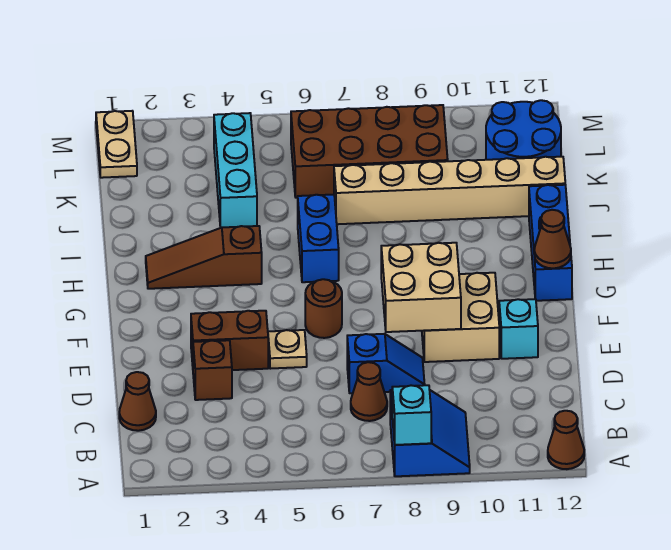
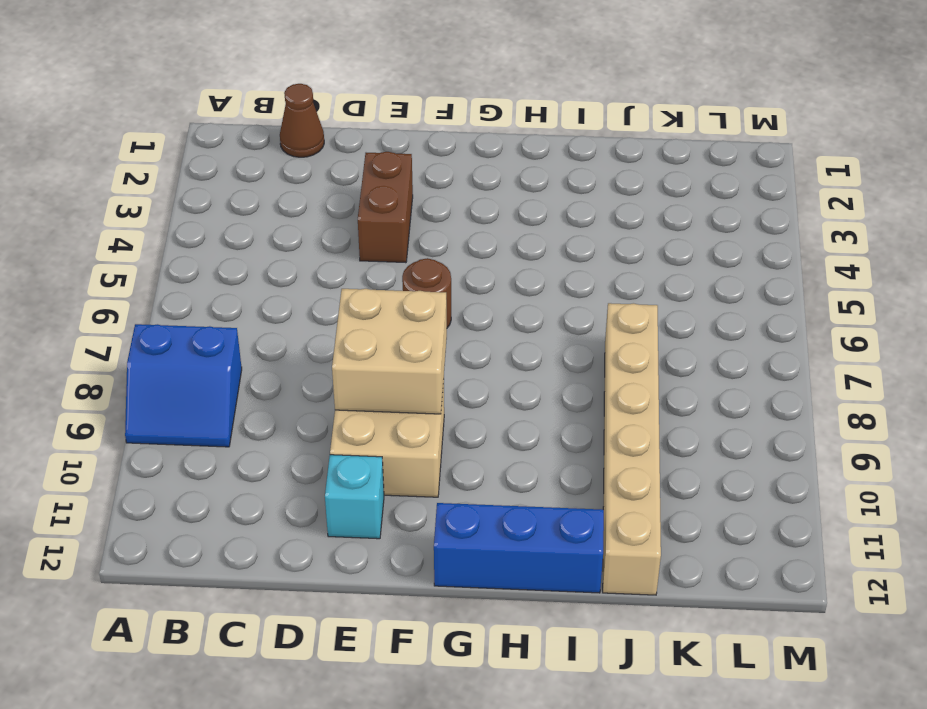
none -> brown cone A12 level 1
none -> brown cone C7 level 1
none -> brown brick D3 level 1

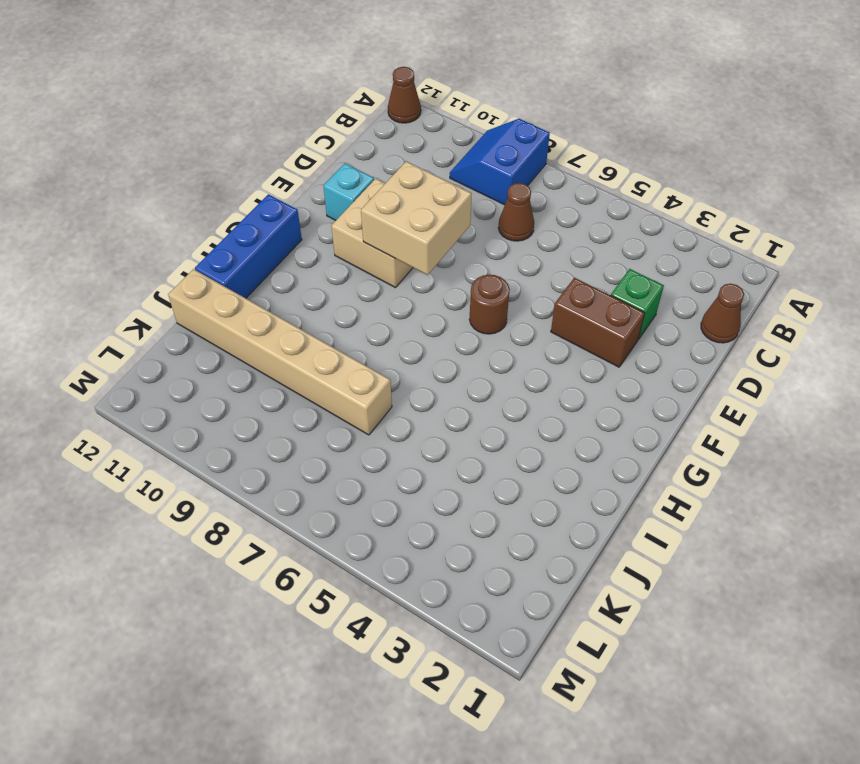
green brick D3 level 1 -> brown brick D3 level 1
none -> blue slope D7:D8 level 1 top 7
none -> tan plate E5 level 1
none -> brown slope H2:H4 level 1 top 4

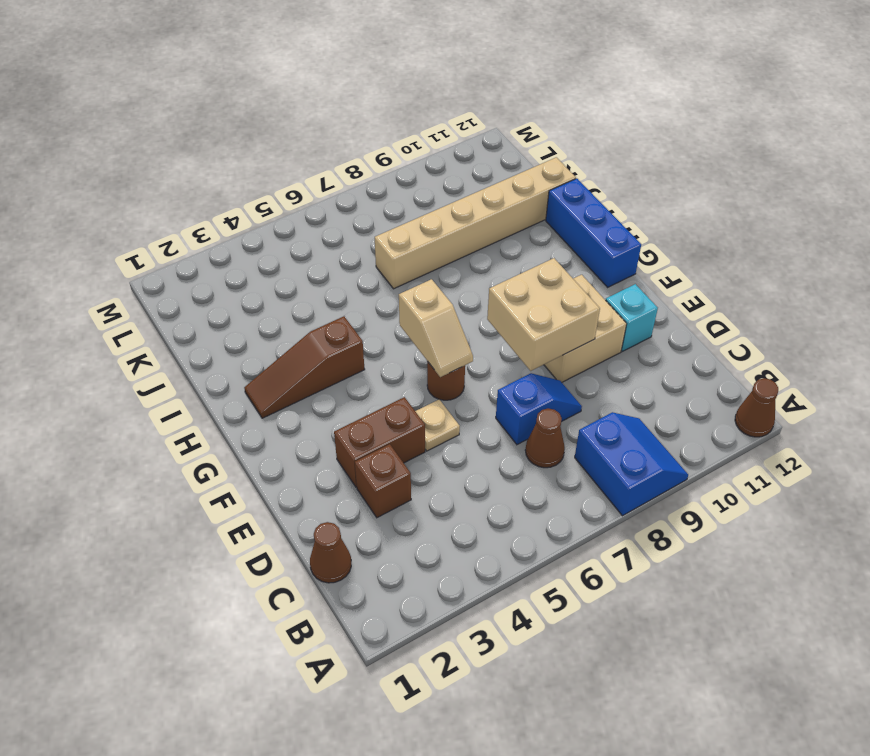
tan slope F6:G6 level 2 top G -> none
none -> blue brick H6:I6 level 1
none -> cyan brick J4:L4 level 1
none -> brown brick K6:L9 level 1

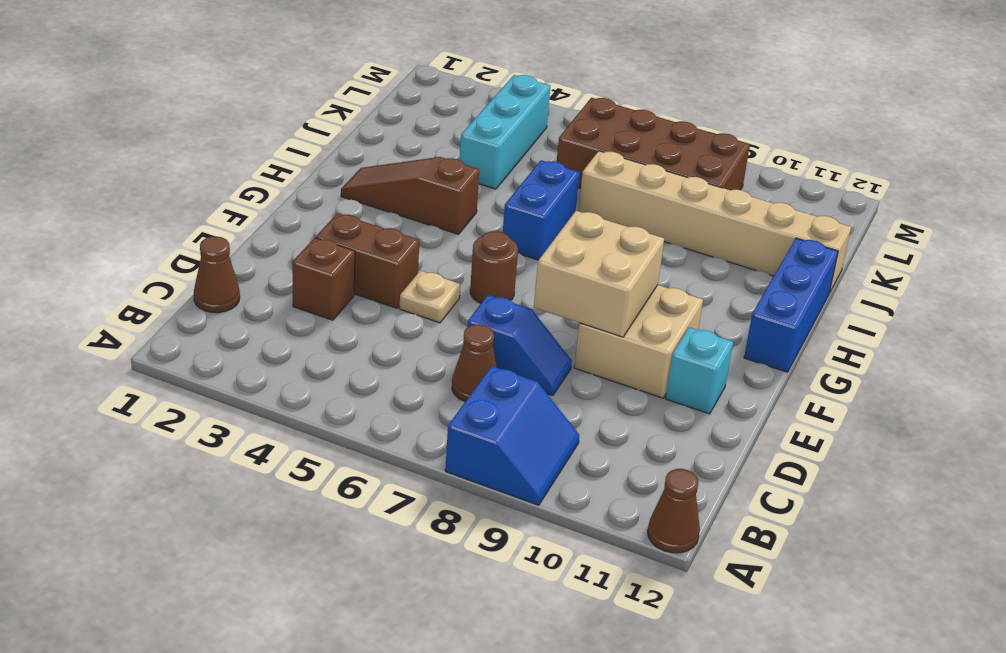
none -> blue round brick K11:L12 level 1
none -> tan plate L1:M1 level 1
none -> cyan brick A8 level 2

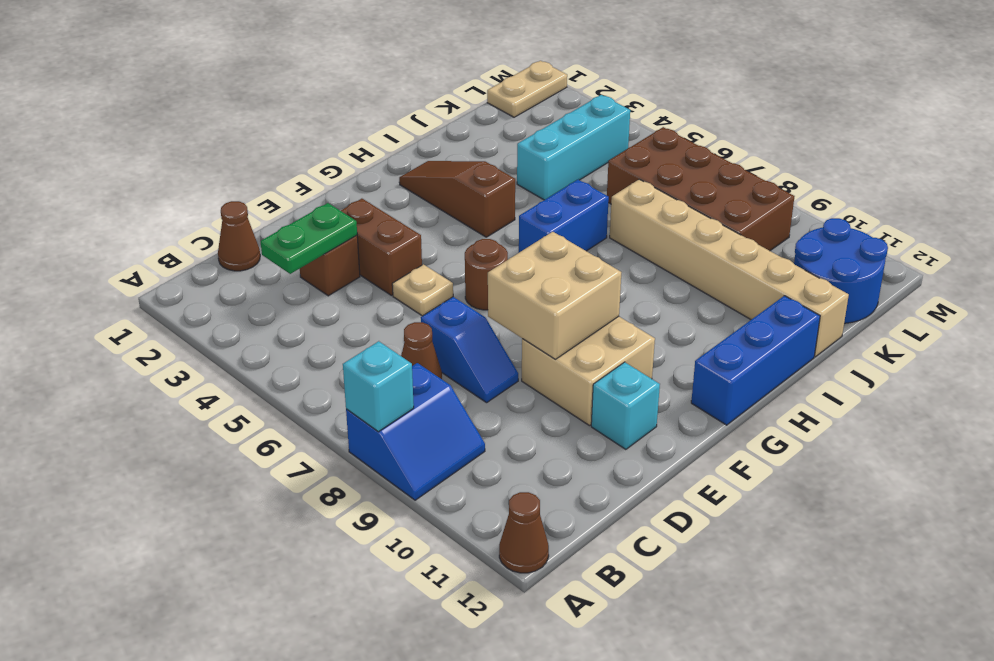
green plate C3:D3 level 2 -> none
none -> brown cone G12 level 2

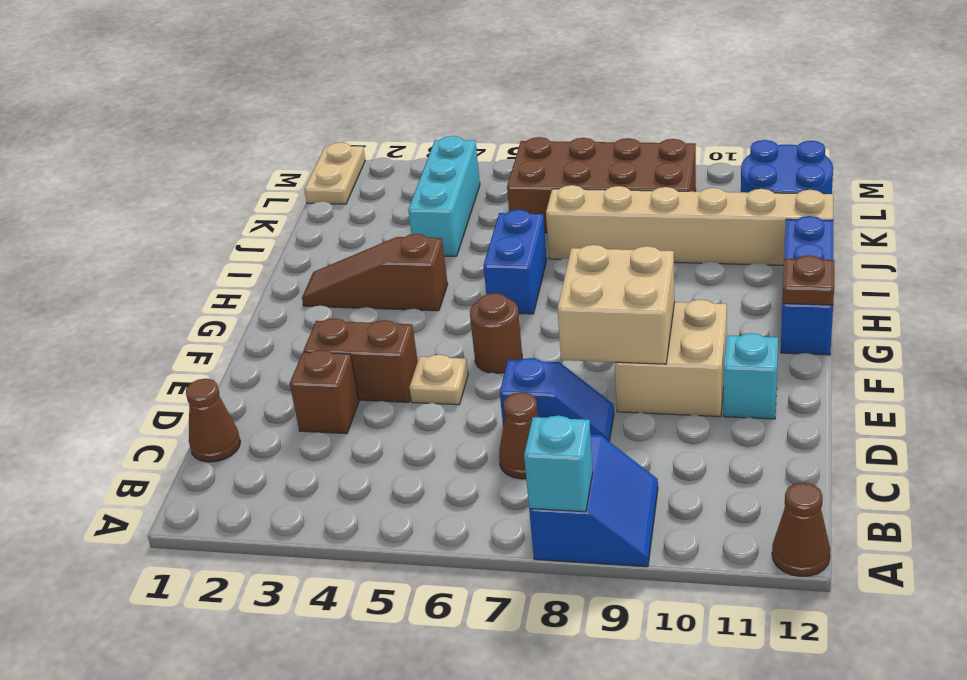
brown plate G12 level 2 -> brown cone G12 level 2

